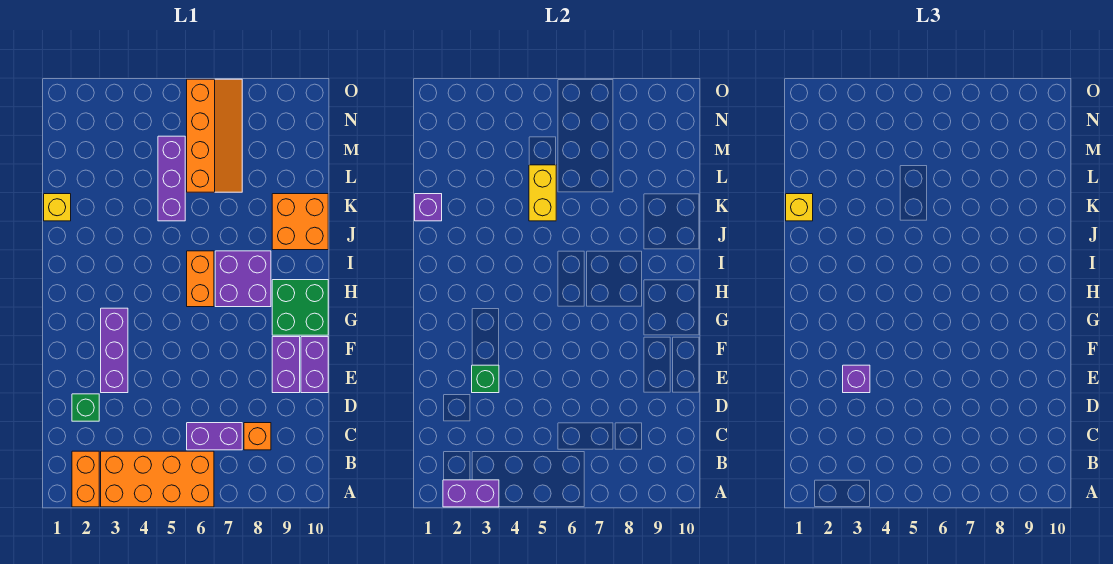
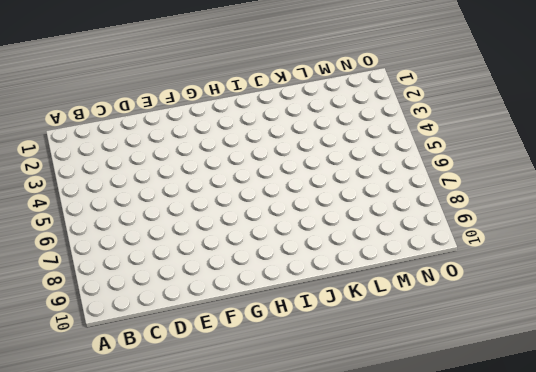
none -> orange brick A2:B2 level 1
none -> orange brick A3:B6 level 1
none -> purple brick C6:C7 level 1

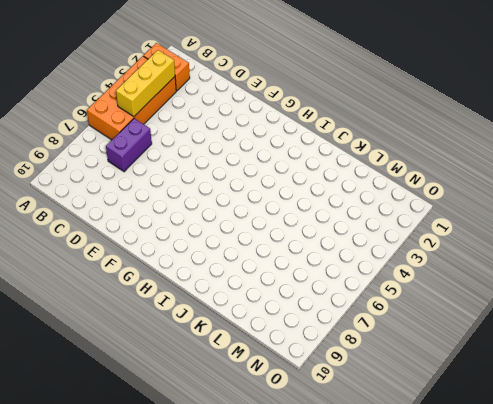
yellow brick B3:B5 level 2 -> none
none -> orange brick C8 level 1
none -> green brick D2 level 1
none -> purple brick E3:G3 level 1

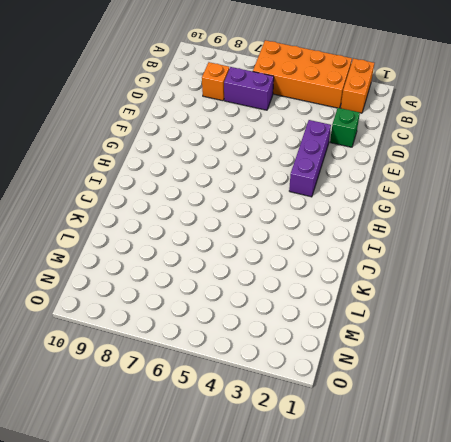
none -> purple brick E9:F9 level 1
none -> purple brick E10:F10 level 1
none -> green brick G9:H10 level 1

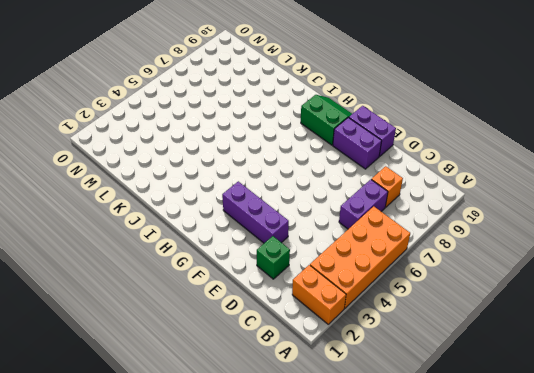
green slope G9:H10 level 1 top 9 -> green brick G9:H10 level 1
none -> orange brick H6:I6 level 1
none -> purple brick H7:I8 level 1
none -> orange brick J9:K10 level 1

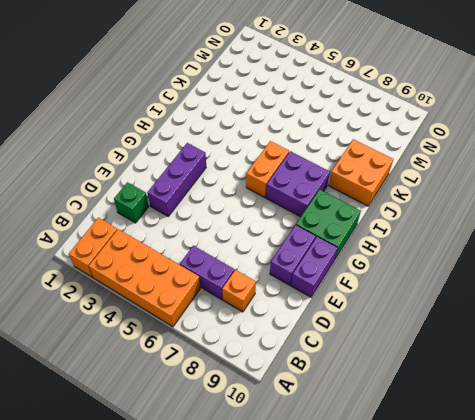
none -> yellow brick K1 level 1
none -> purple brick K5:M5 level 1
none -> orange slope L6:O7 level 1 top 6

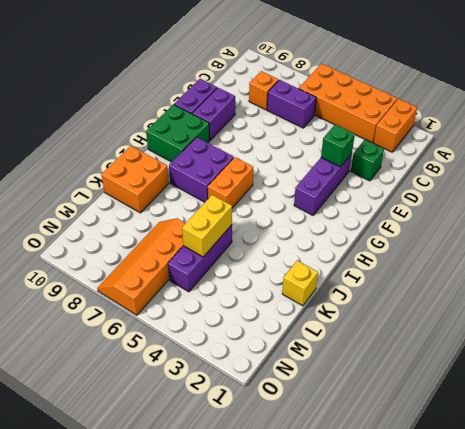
none -> purple brick A2:A3 level 2
none -> purple brick K1 level 2
none -> purple brick E3 level 3

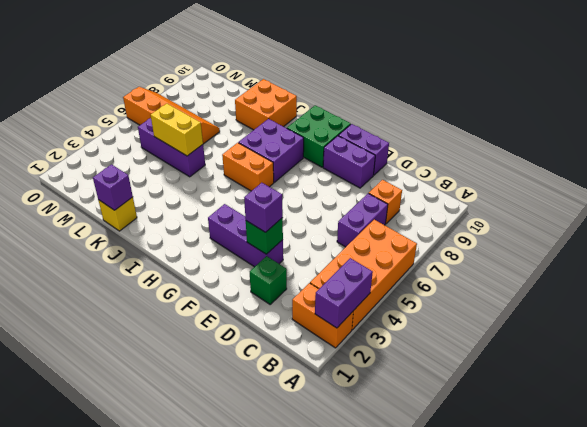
none -> yellow brick K1 level 3

